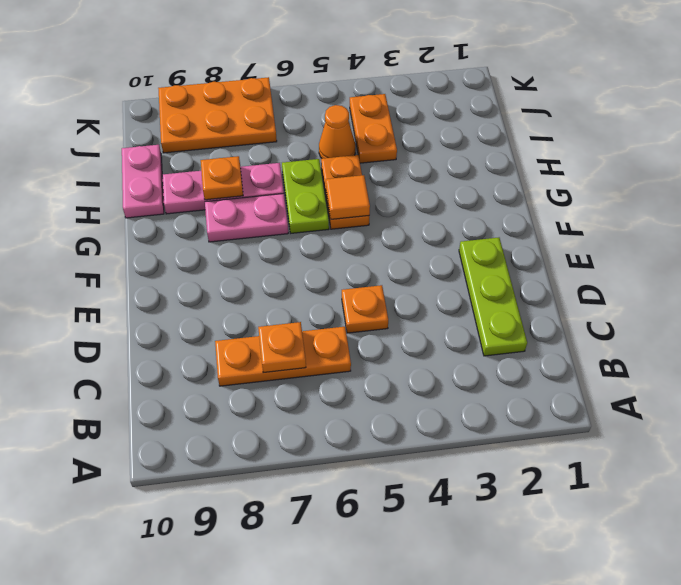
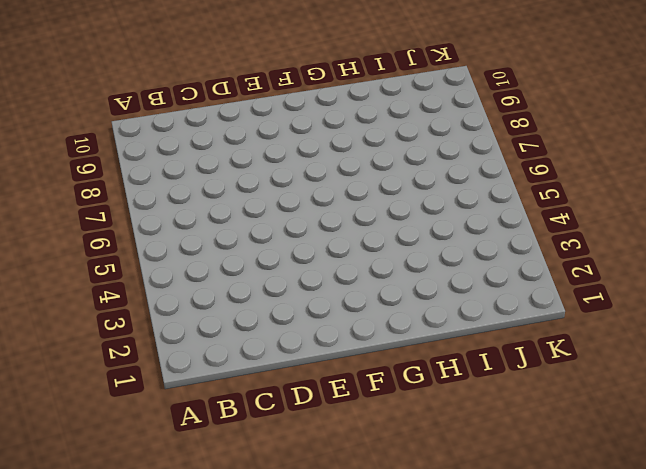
none -> lime plate C2:E2 level 1
none -> orange plate C6:C8 level 1
none -> orange plate D5 level 1

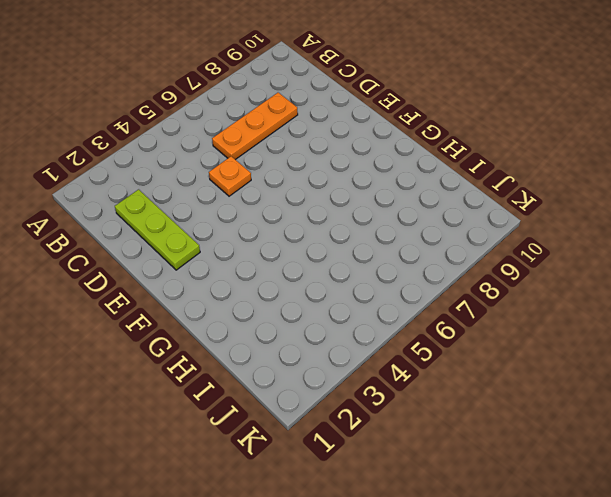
none -> orange plate G5:H5 level 1
none -> lime plate G6:H6 level 1
none -> pink plate G7:G8 level 1

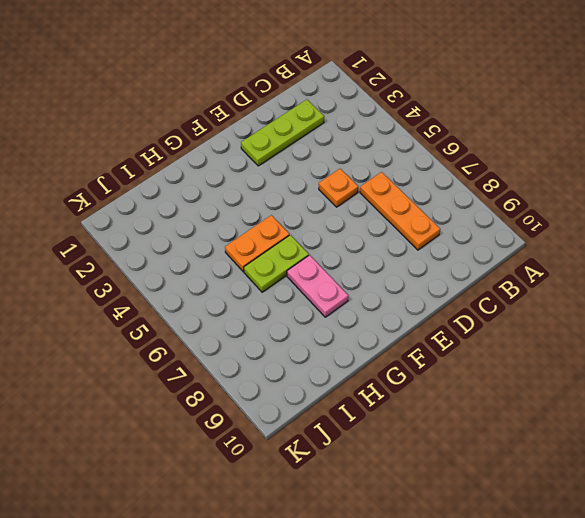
none -> pink plate H7:H9 level 1
none -> pink plate H10:I10 level 1
none -> orange plate I4:J4 level 1

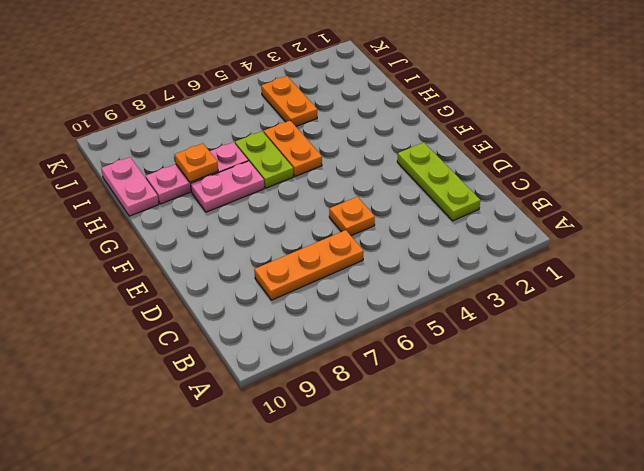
none -> orange cone I5 level 1
none -> orange plate J7:K9 level 1
none -> orange plate C7 level 2

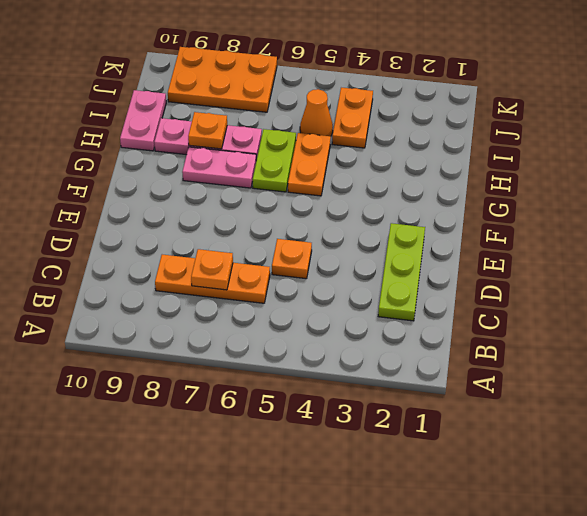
none -> orange tile G5 level 2

